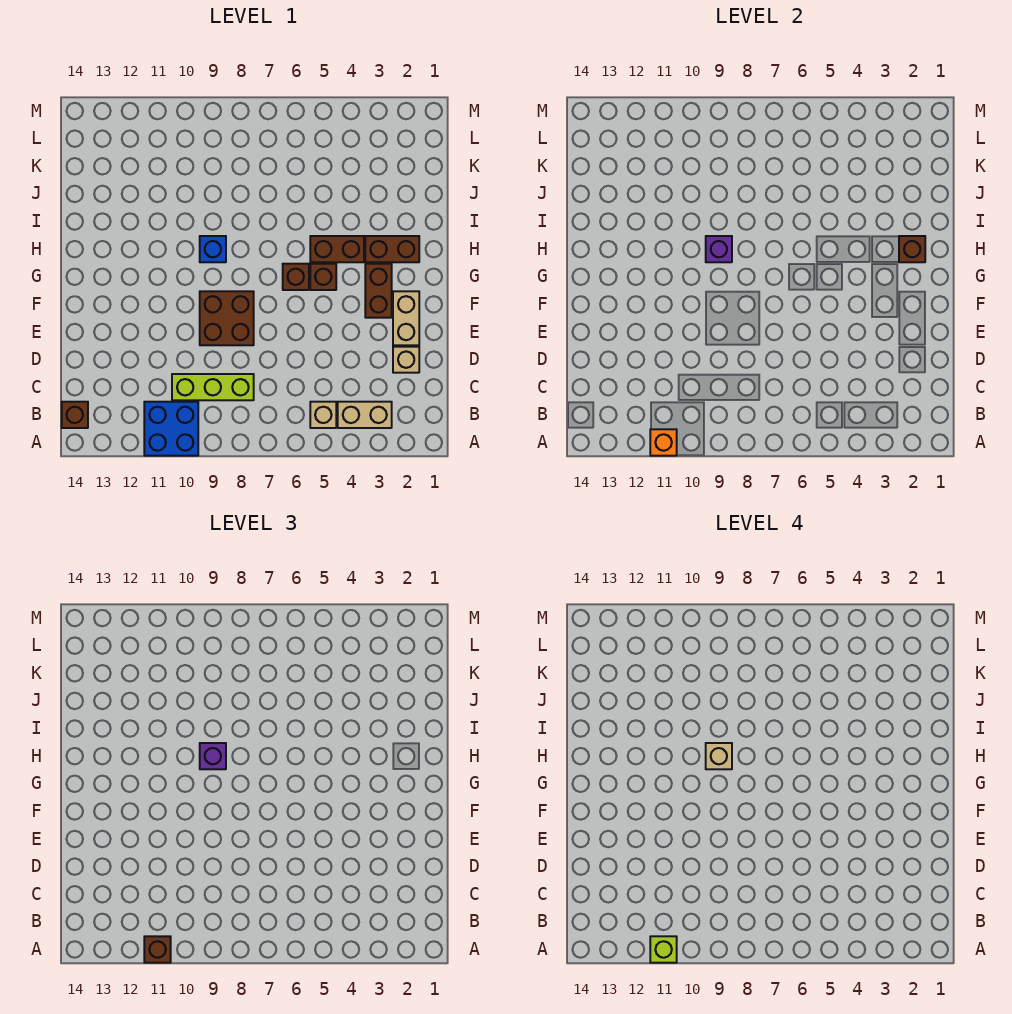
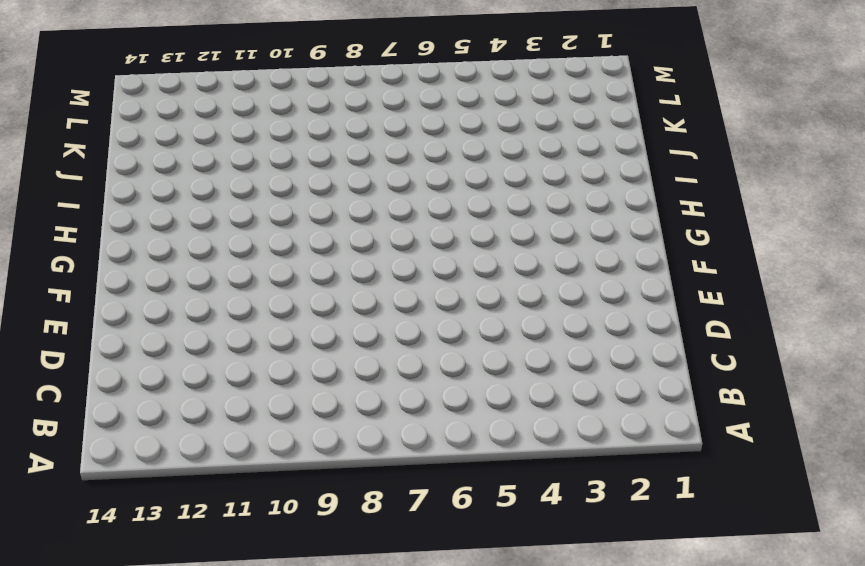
none -> blue brick A10:B11 level 1
none -> tan brick B3:B4 level 1
none -> tan brick B5 level 1

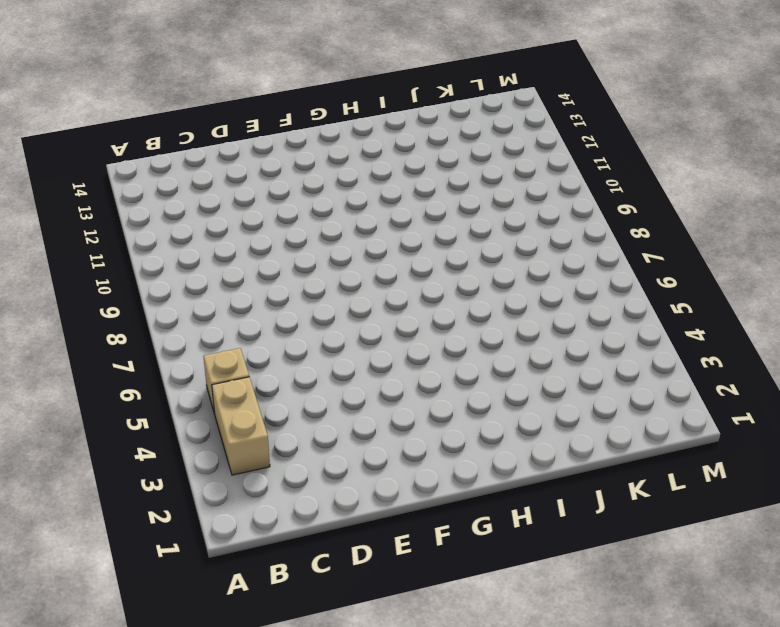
none -> blue brick A10:B11 level 1
none -> brown brick B14 level 1
none -> lime brick C8:C10 level 1

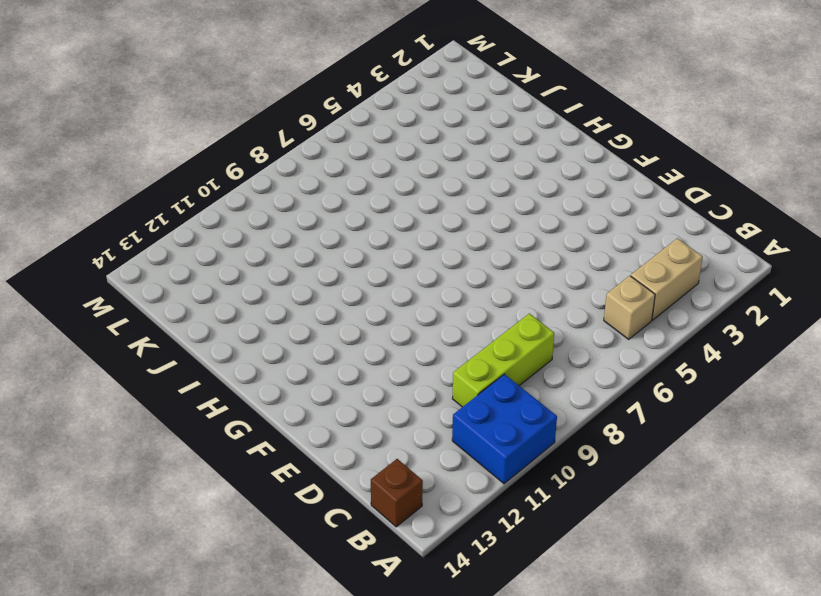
none -> tan brick D2 level 1
none -> tan brick E2:F2 level 1
none -> brown brick E8:F9 level 1

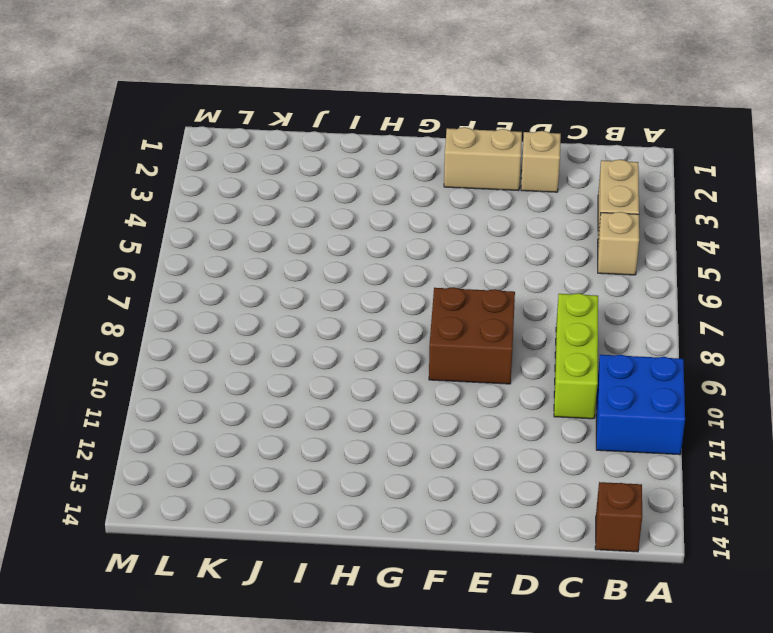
none -> brown brick F3:G3 level 1
none -> brown brick G5 level 1
none -> brown brick G6 level 1

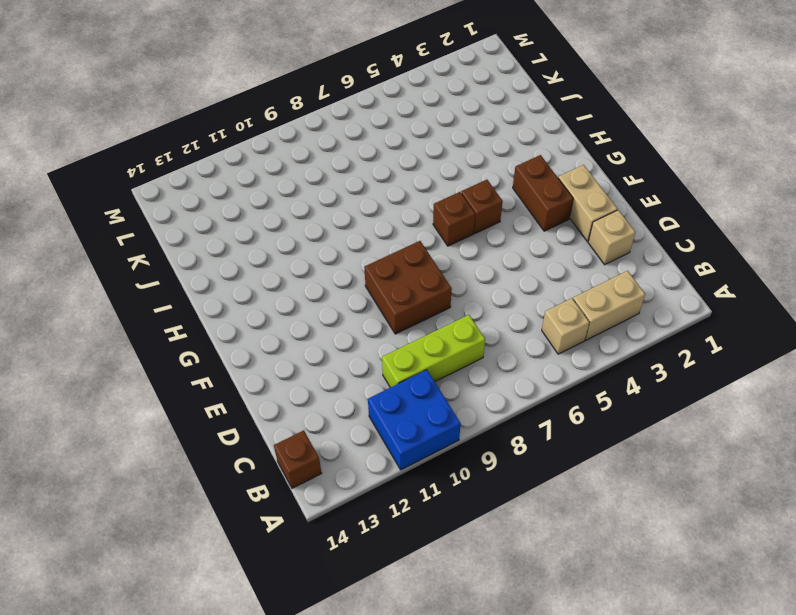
none -> brown brick H2:H3 level 1
none -> brown brick H4:H5 level 1
none -> blue brick H9 level 1

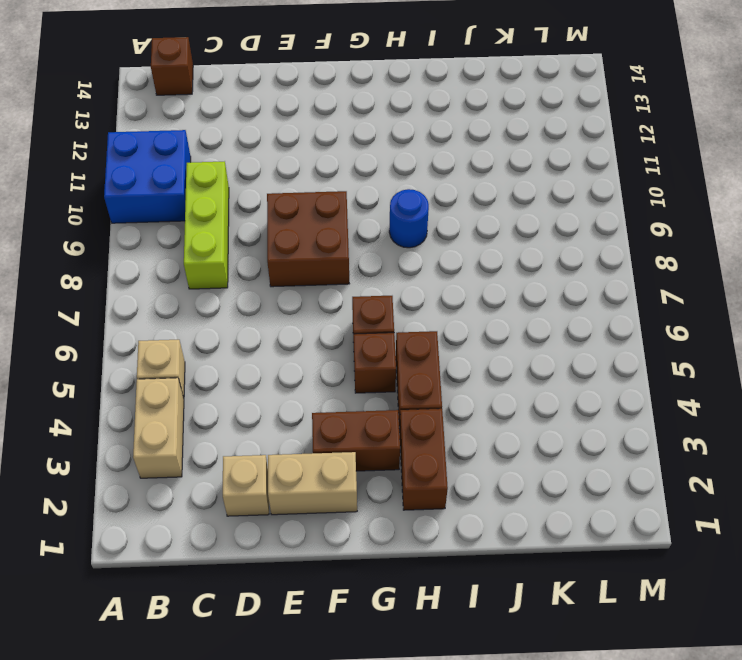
blue round brick H9 level 1 -> blue brick H9 level 1
none -> orange brick A11 level 2
none -> brown brick H2 level 2
none -> purple brick H9 level 2

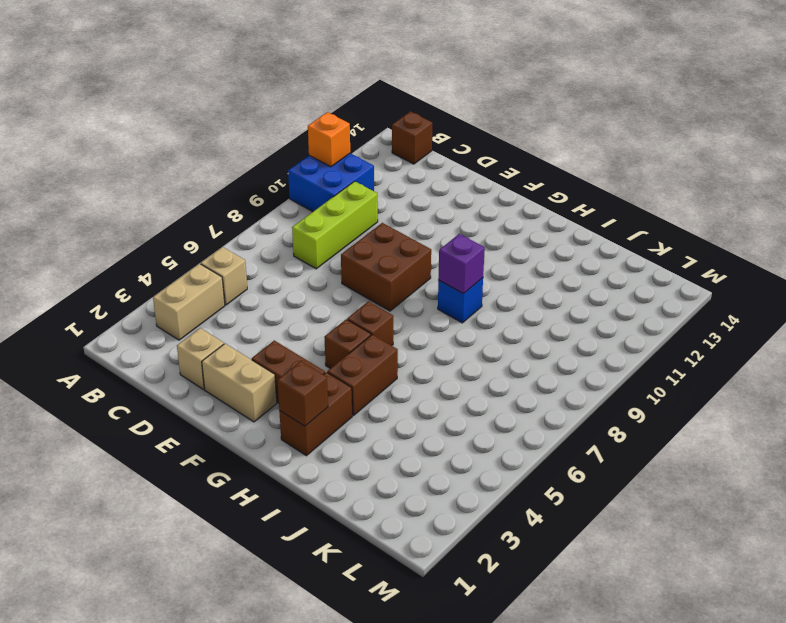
none -> brown brick A11 level 3
none -> purple brick H9 level 3
none -> lime brick A11 level 4

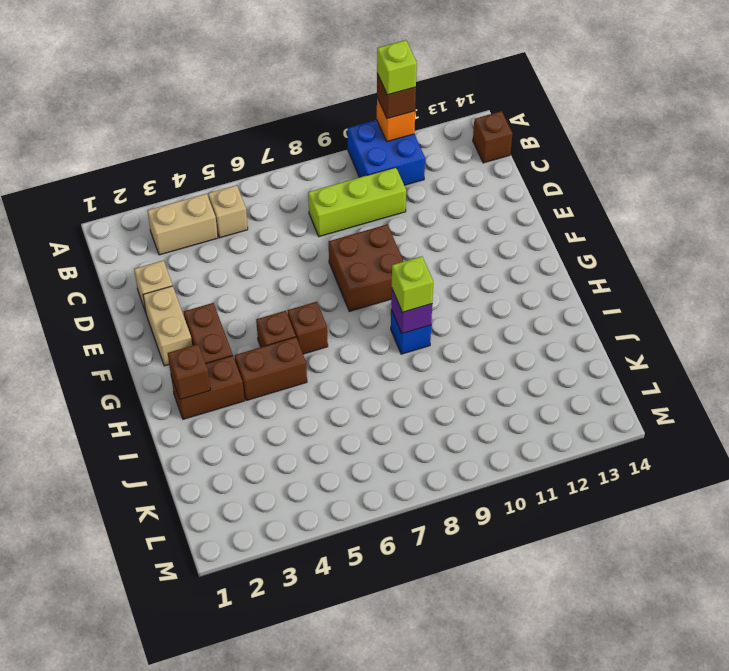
lime brick H9 level 3 -> purple brick H9 level 3
none -> tan brick H9 level 4

